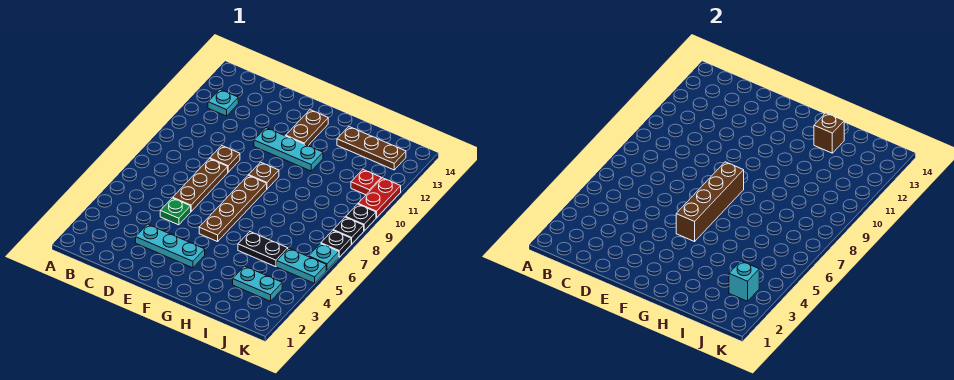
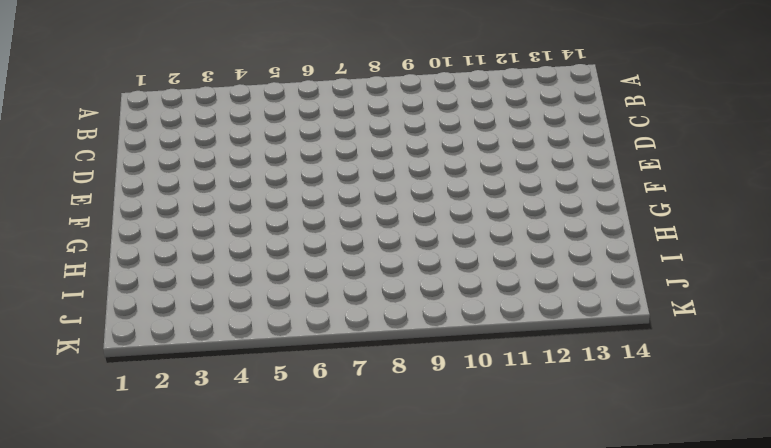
none -> cyan plate B12 level 1
none -> cyan plate D3:F3 level 1
none -> green plate D5 level 1

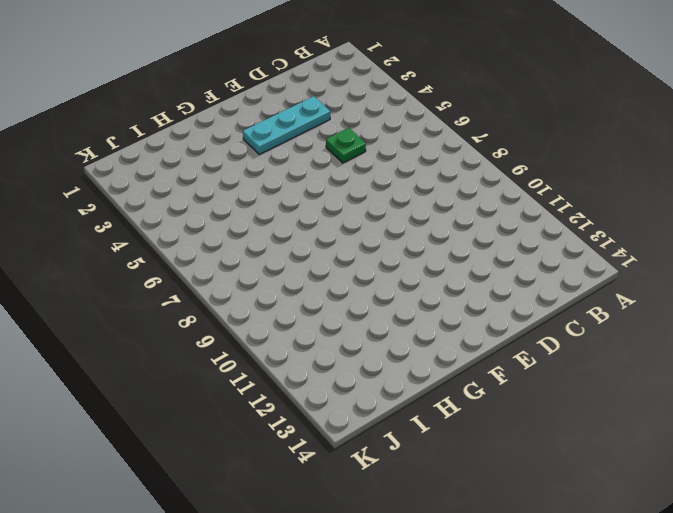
none -> cyan plate B12 level 1
none -> brown plate D6:D8 level 1
none -> brown plate D9 level 1

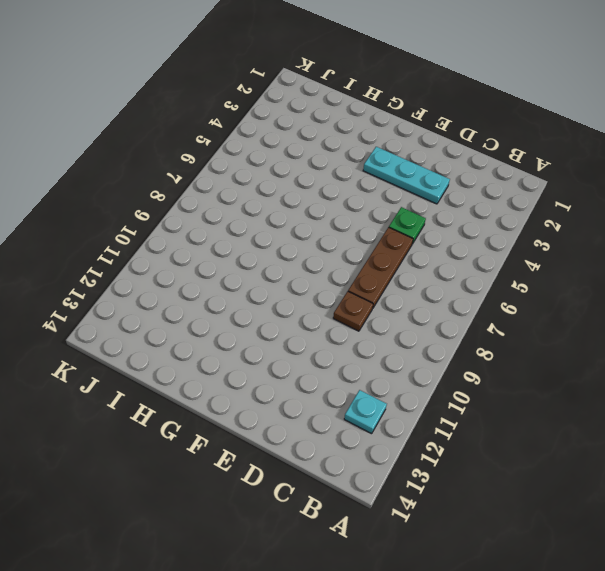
none -> cyan plate E11:G11 level 1
none -> brown plate F5:F8 level 1
none -> brown plate F9 level 1

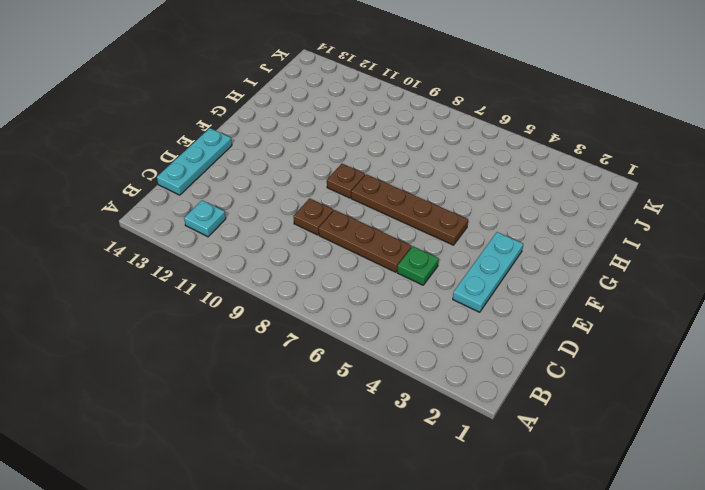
cyan plate C14:E14 level 1 -> cyan plate E11:G11 level 1
none -> brown plate F12:F13 level 1
none -> black plate H5:I5 level 1
none -> brown plate H13:J13 level 1

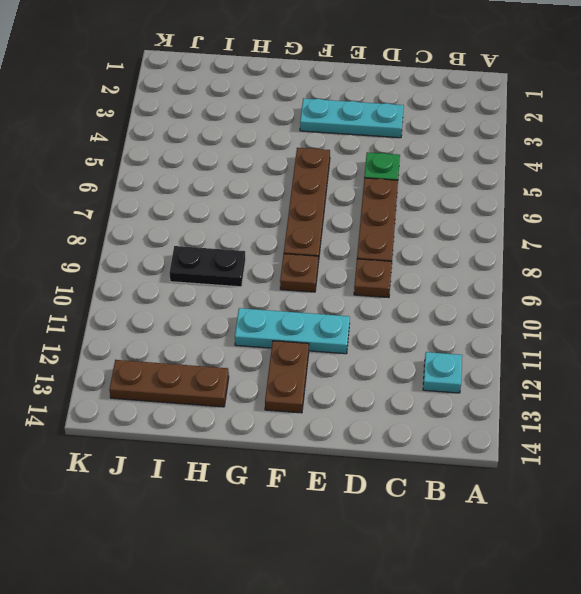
black plate H9:I9 level 1 -> black plate H5:I5 level 1
none -> cyan plate I3:J3 level 1
none -> cyan plate J5:K5 level 1
none -> red plate J11 level 1

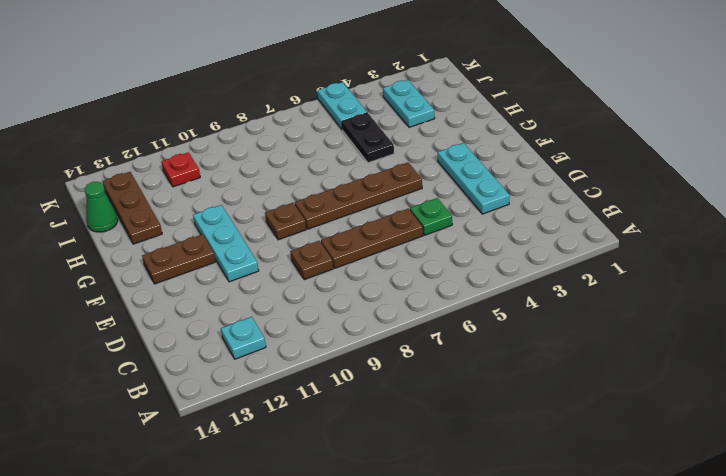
green cone I14 level 1 -> none
none -> cyan plate K6 level 1
none -> black plate K7 level 1
none -> black plate K8 level 1

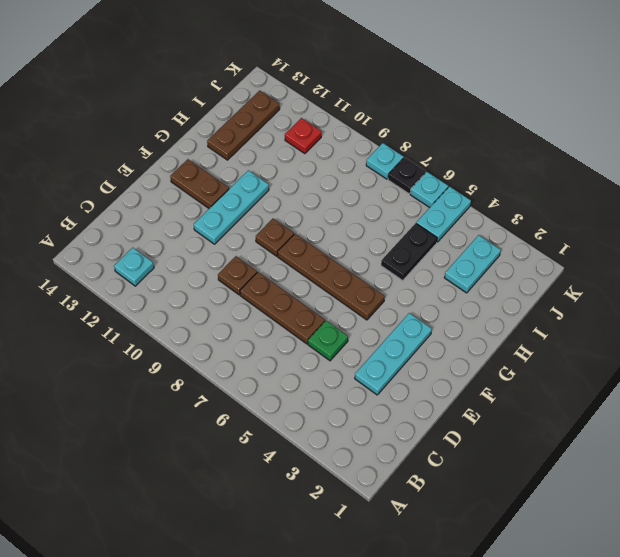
cyan plate K8 level 1 -> black plate K8 level 1
none -> black plate K9 level 1
none -> red plate K10:K11 level 1
none -> brown brick F5:F8 level 2

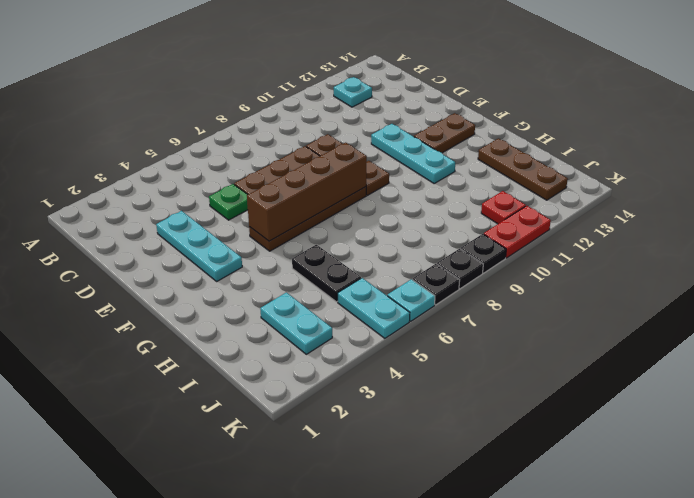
none -> brown brick H13 level 2
none -> cyan brick J3 level 2

